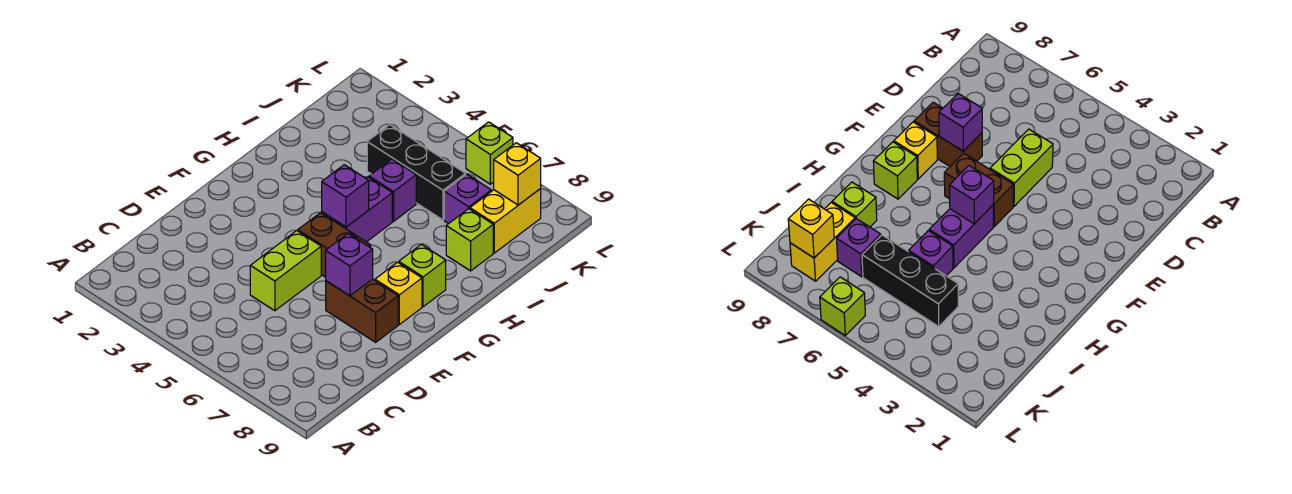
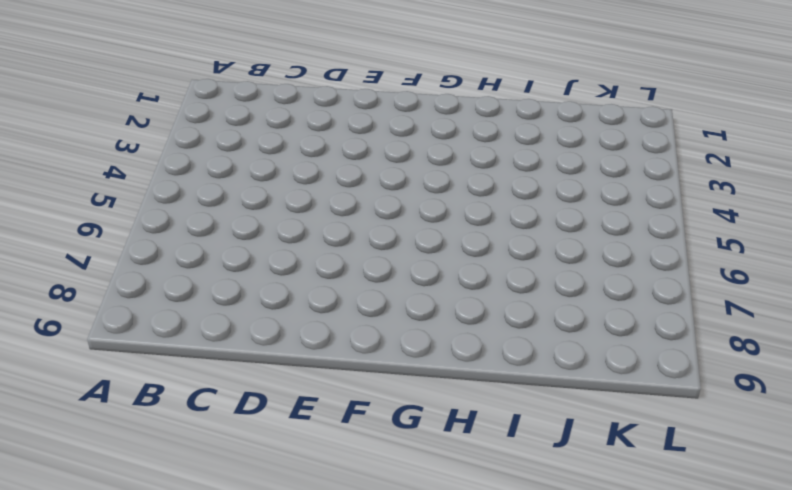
none -> lime brick D5:E5 level 1
none -> brown brick E7:E8 level 1
none -> brown brick F5:F6 level 1

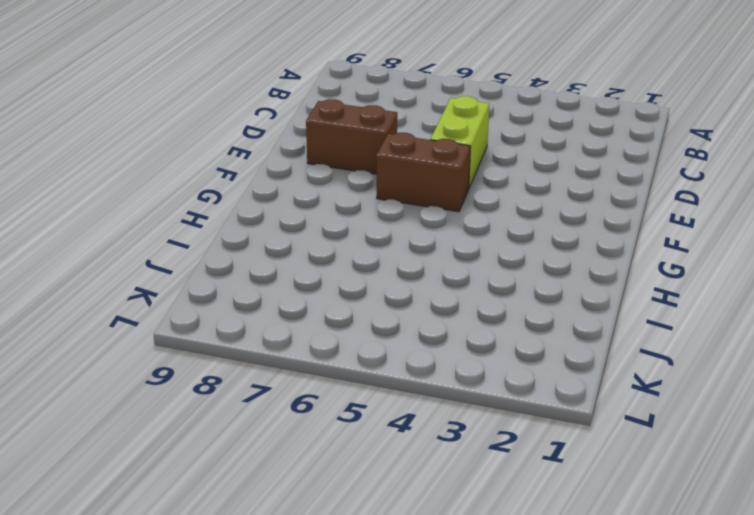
none -> yellow brick F8 level 1
none -> purple brick G5:H5 level 1
none -> lime brick G8 level 1

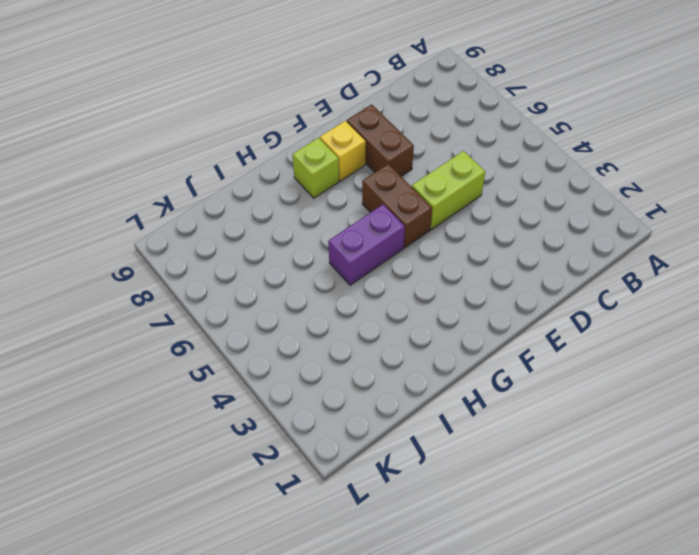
none -> purple brick I5 level 1
none -> lime brick I8 level 1
none -> black brick J4:J6 level 1

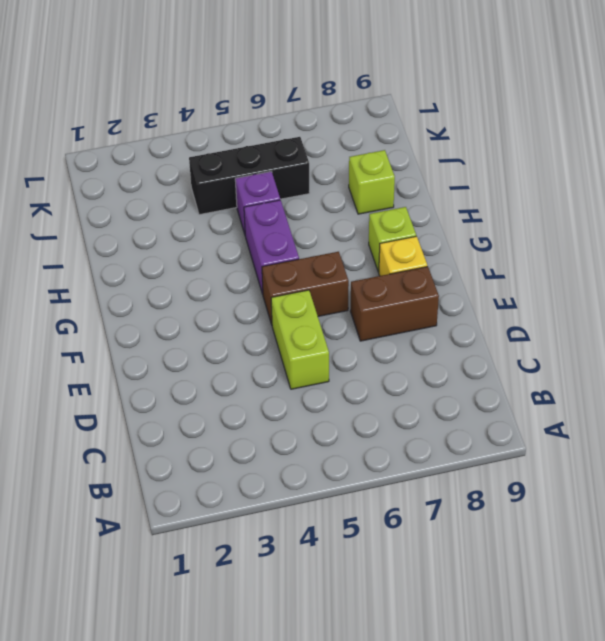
none -> purple brick J7 level 1
none -> yellow brick J8:K8 level 1
none -> lime brick L6 level 1

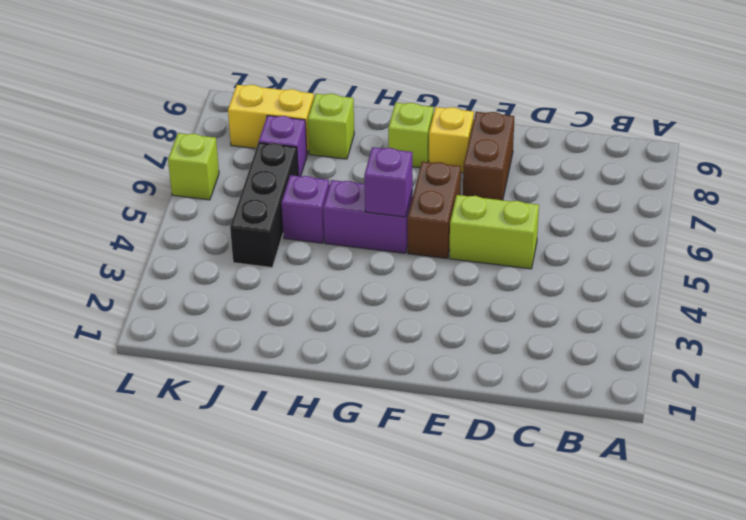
none -> purple brick E7 level 2
none -> yellow brick K8 level 2

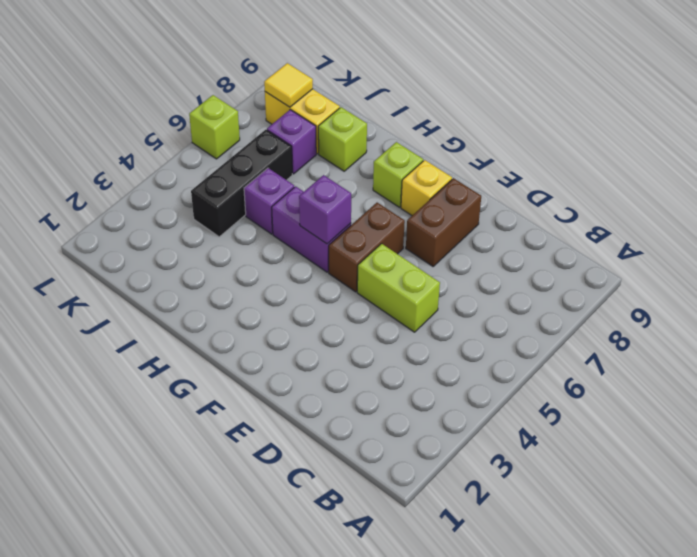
yellow tile K8 level 2 -> yellow brick K8 level 2
none -> purple brick E7 level 2

